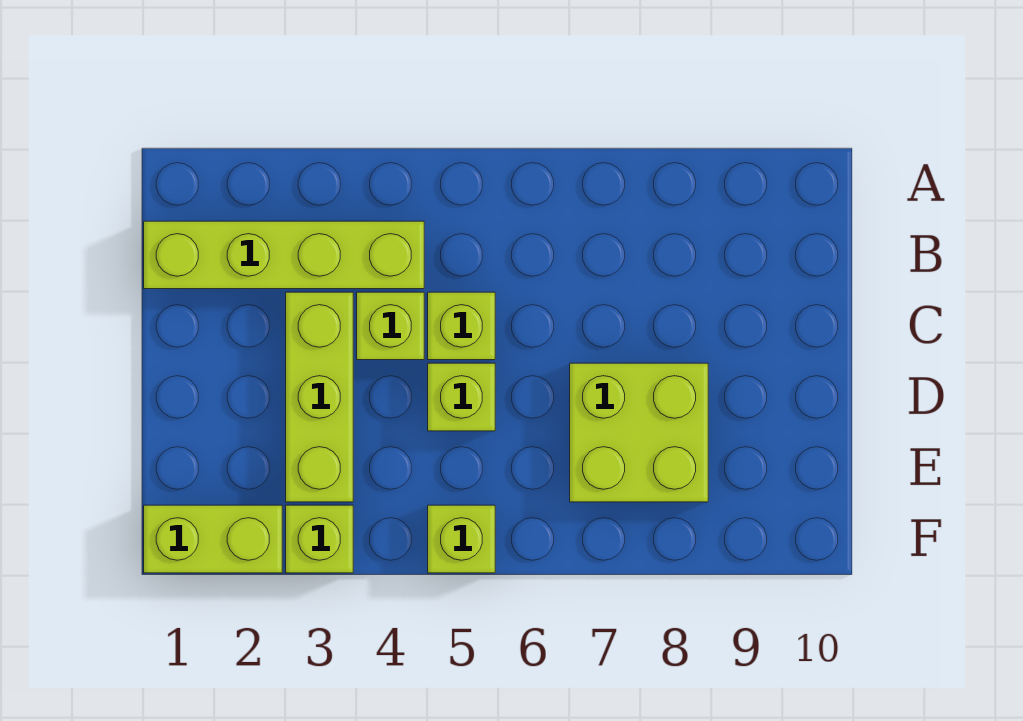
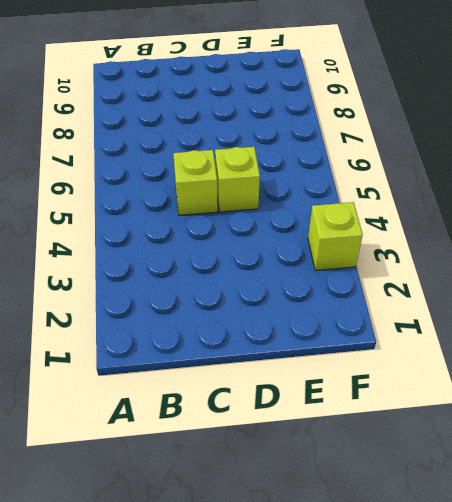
none -> lime brick B1:B4 level 1
none -> lime brick C3:E3 level 1

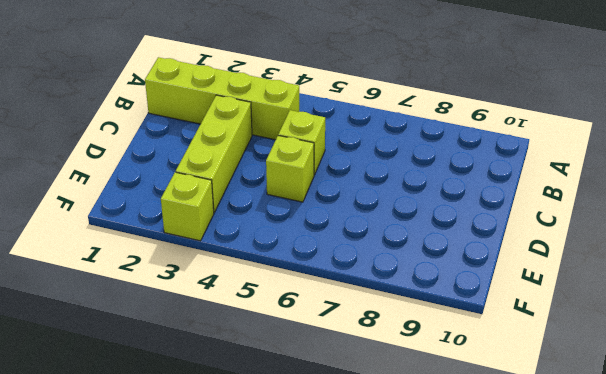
none -> lime brick C4 level 1
none -> lime brick D7:E8 level 1

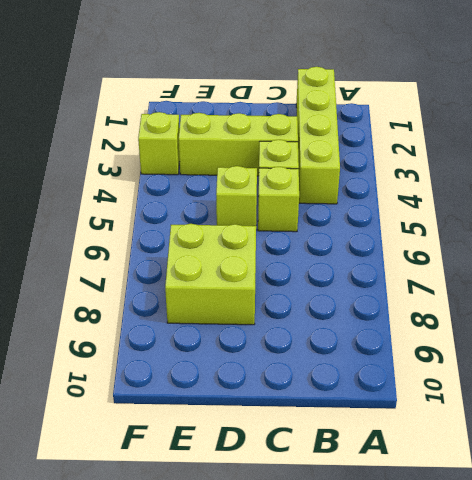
none -> lime brick F1:F2 level 1
none -> lime brick F5 level 1

